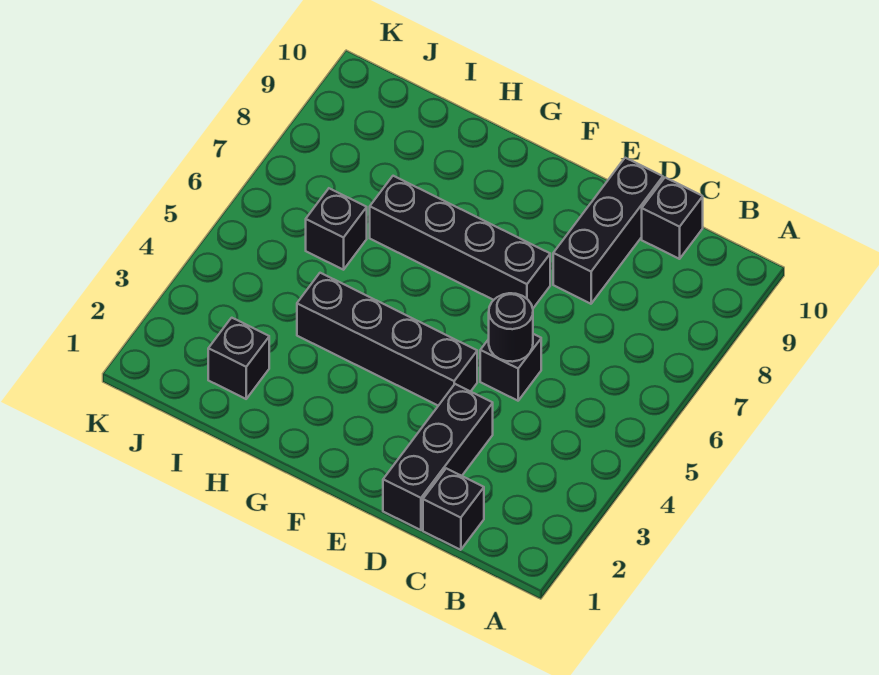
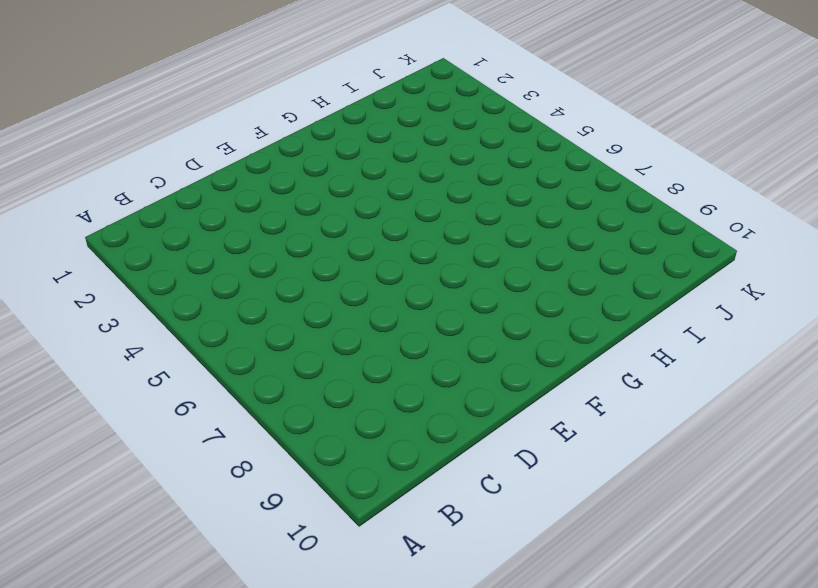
none -> black brick C1 level 1
none -> black brick C10 level 1

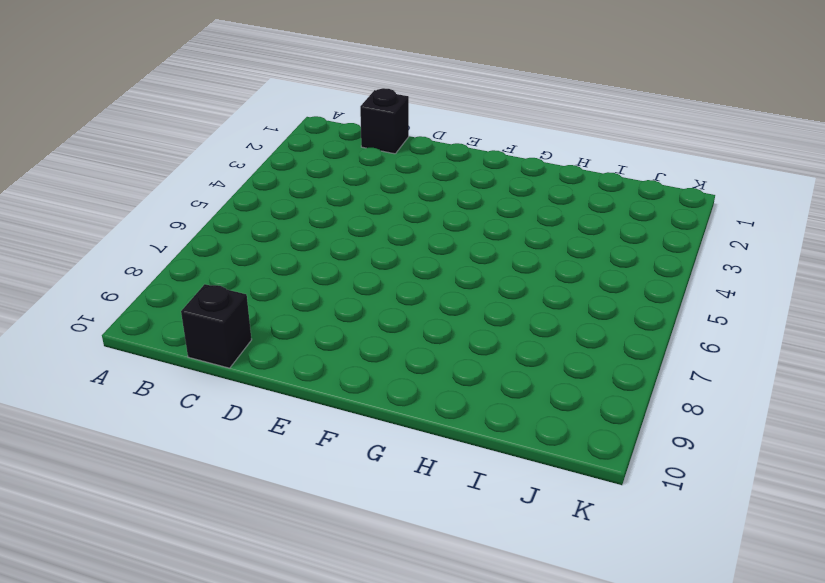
none -> black brick D1:D3 level 1
none -> black brick D5 level 1

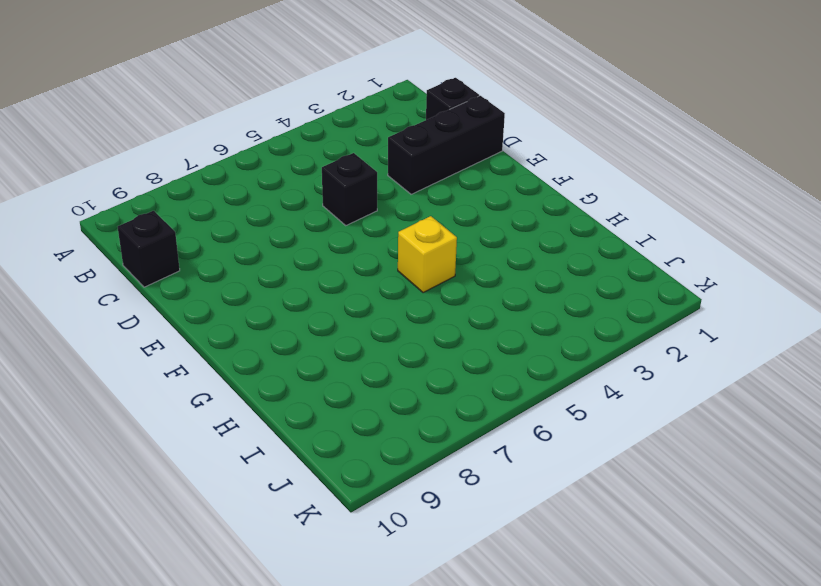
yellow brick G5 level 1 -> none
none -> black brick D8:D10 level 1
none -> black brick E4:H4 level 1

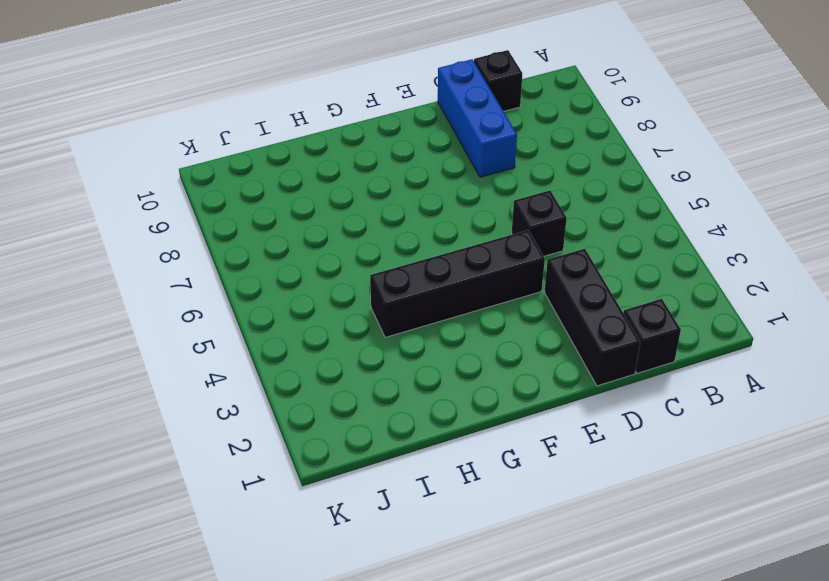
blue brick D8:D10 level 1 -> black brick D8:D10 level 1
none -> black brick E7:H7 level 1
none -> black brick I2 level 1

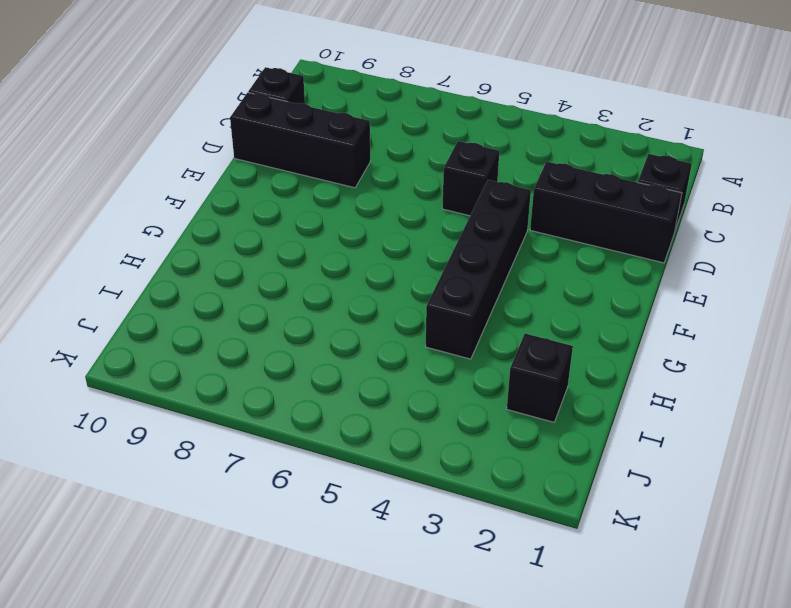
none -> black brick E7:H7 level 1
none -> black brick I6 level 1

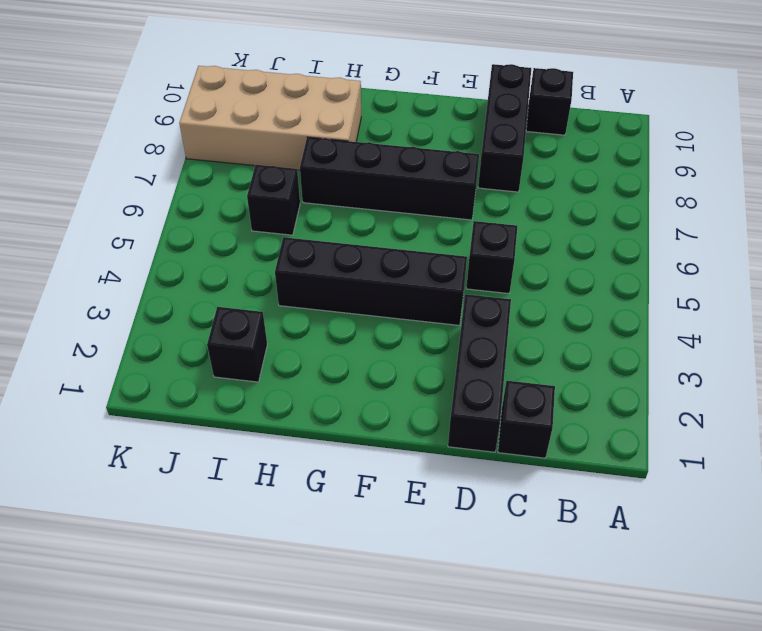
tan brick H8:K9 level 1 -> none
none -> black round brick D5 level 2

